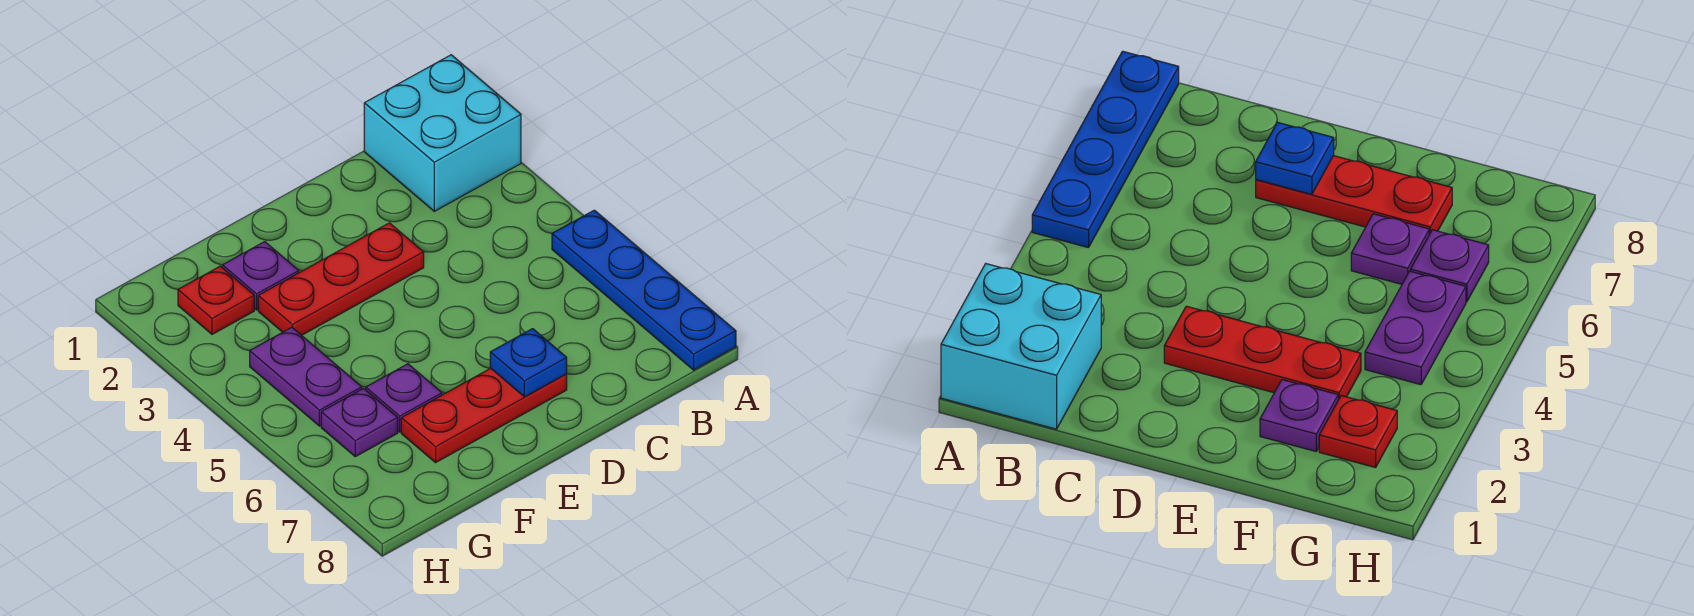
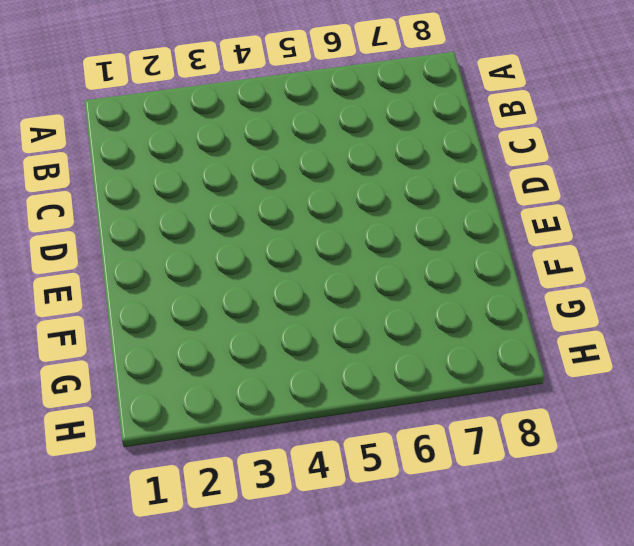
none -> cyan brick A1:B2 level 1
none -> blue plate A5:A8 level 1

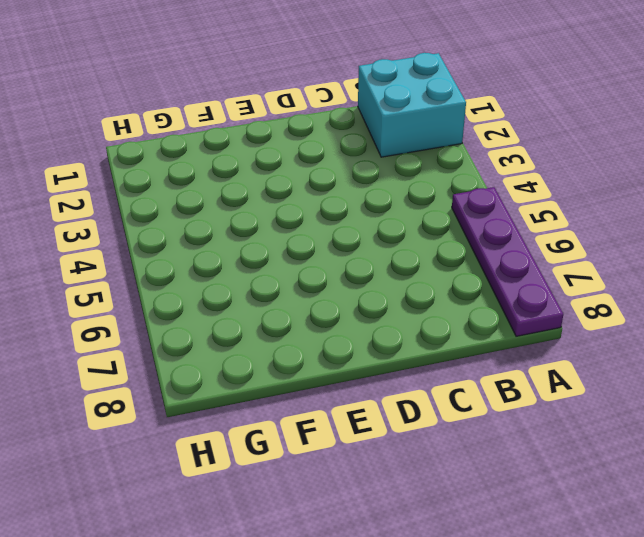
purple plate A5:A8 level 1 -> blue plate A5:A8 level 1
none -> red plate D3:F3 level 1
none -> red plate D7:F7 level 1

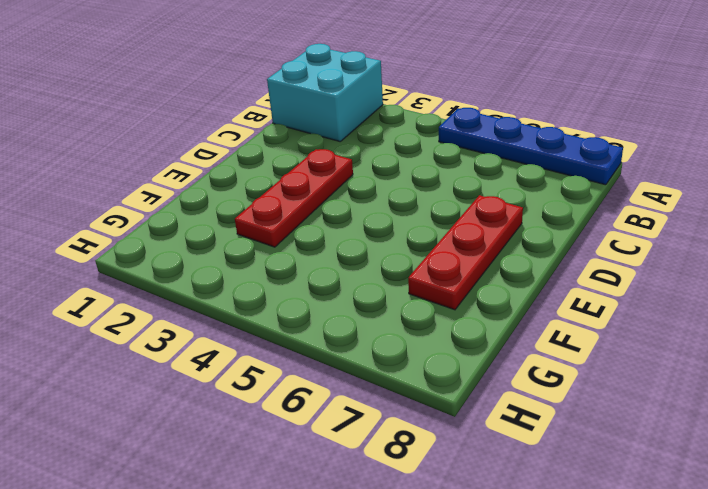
none -> purple plate F2 level 1
none -> purple plate F6 level 1

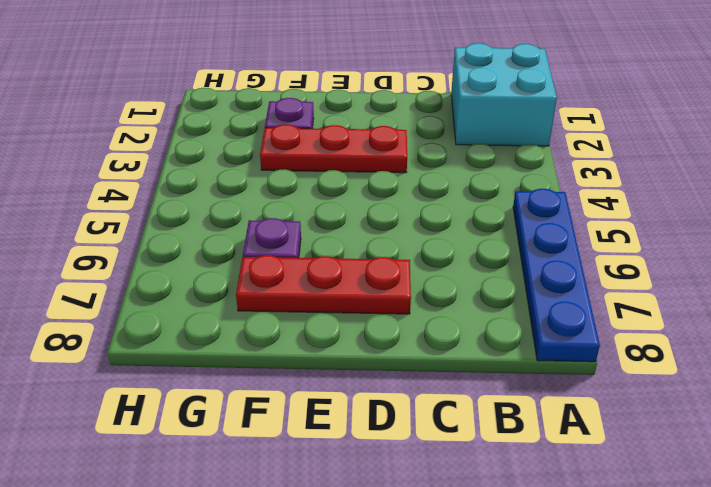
none -> red plate G2 level 1
none -> purple plate G4:G5 level 1

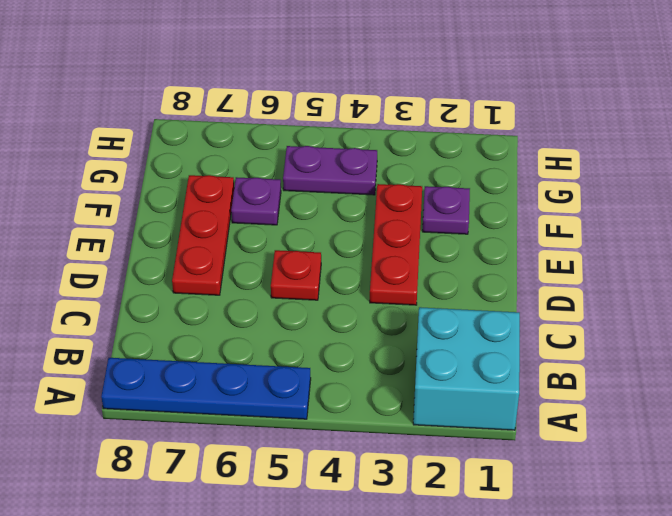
red plate D5 level 1 -> red plate G2 level 1
none -> purple plate G6 level 1
none -> blue plate D7 level 2

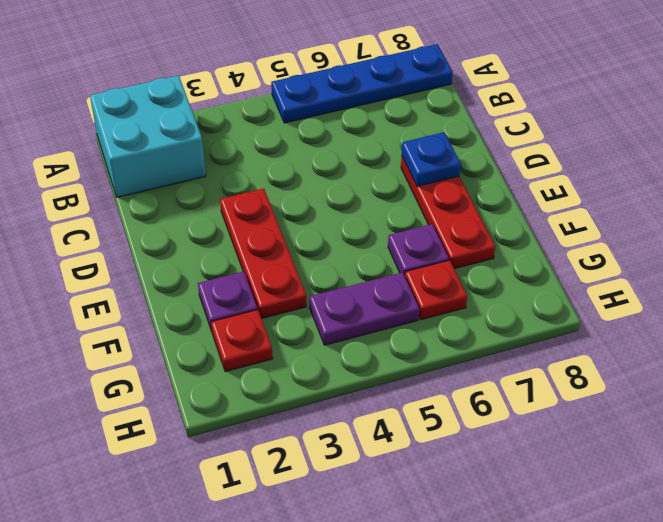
red plate G6 level 1 -> purple plate G6 level 1

